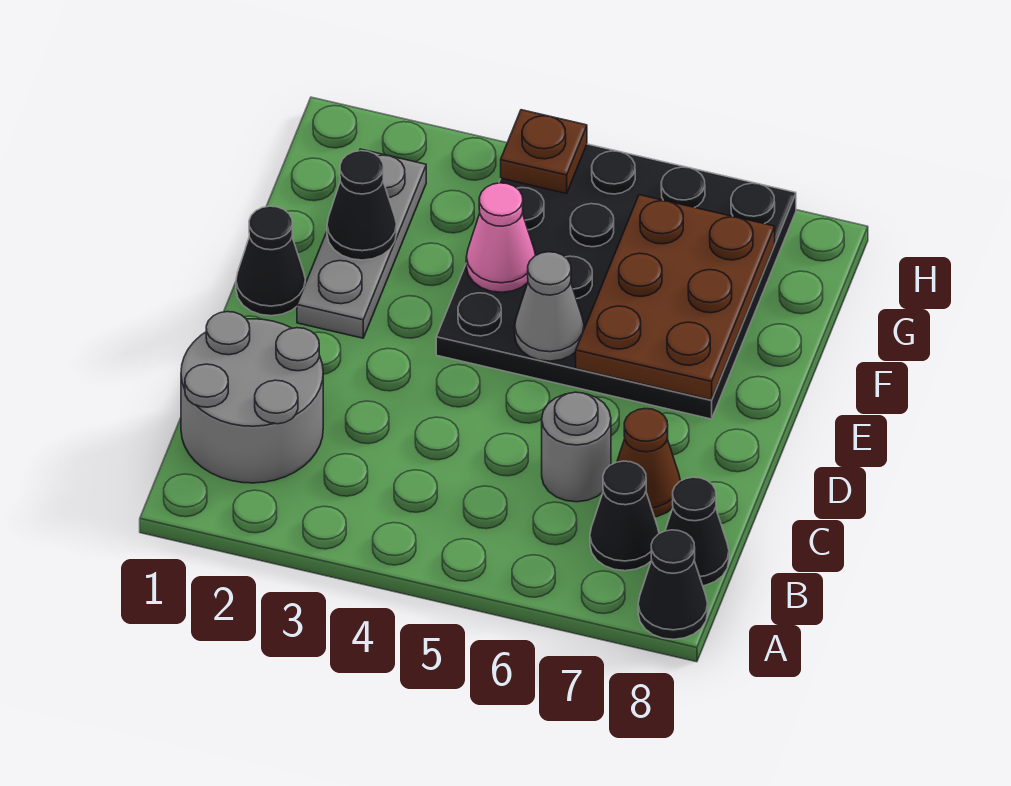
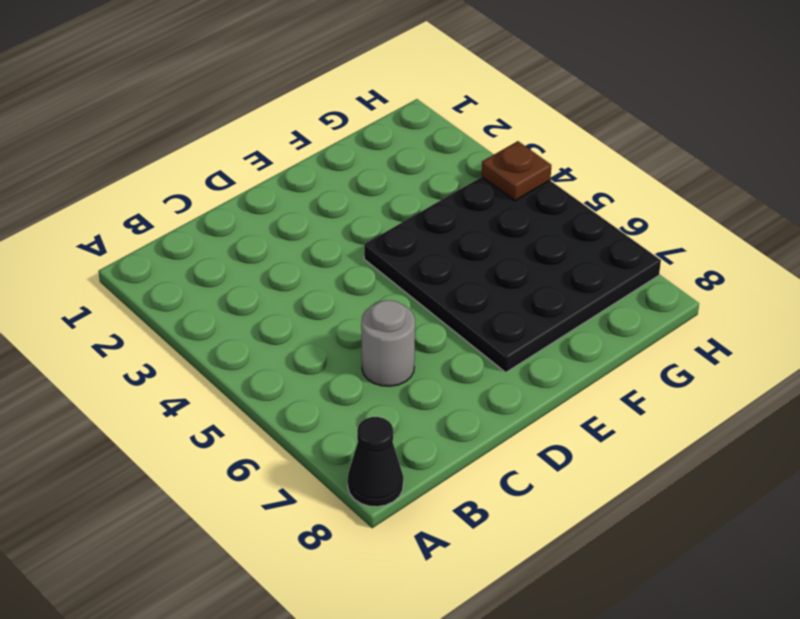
none -> grey round brick B1:C2 level 1
none -> black cone B7 level 1
none -> black cone B8 level 1

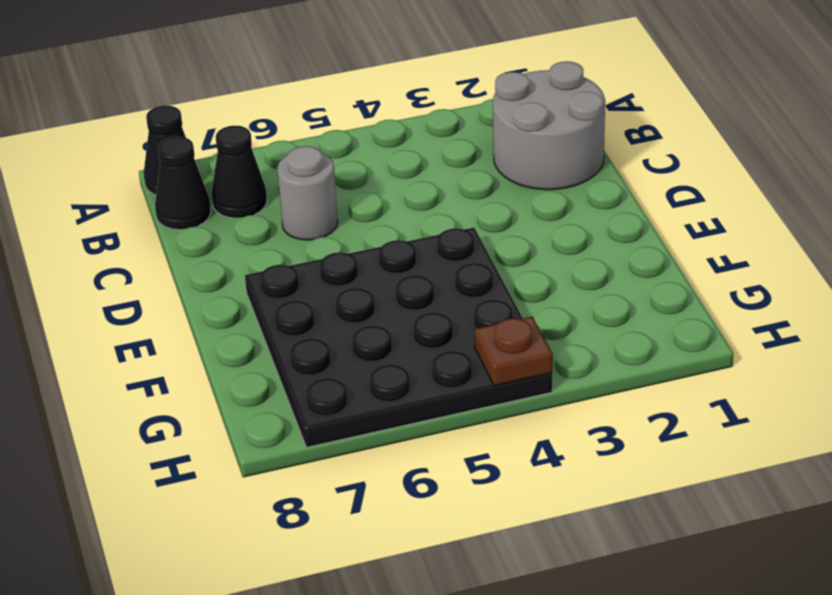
none -> brown cone C7 level 1
none -> black cone E1 level 1
none -> grey plate E2:G2 level 1

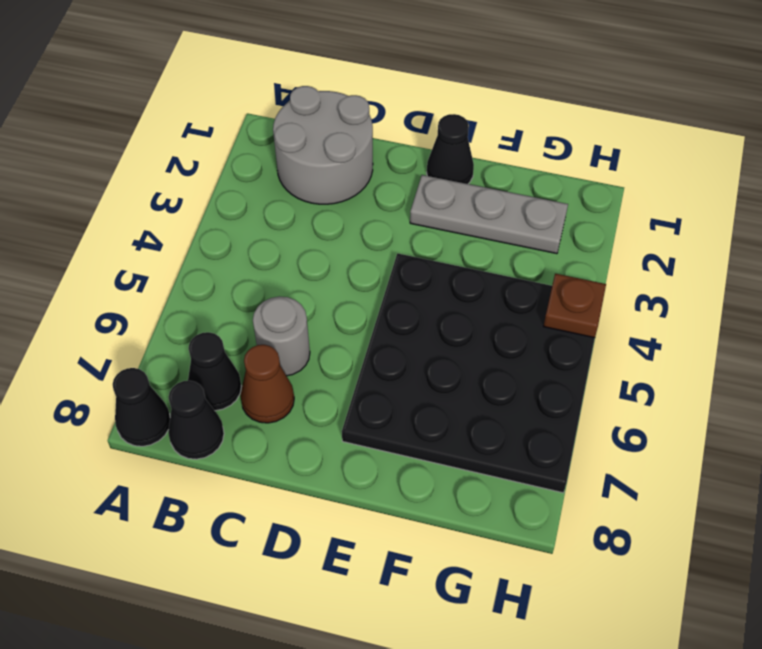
none -> grey cone E5 level 2
none -> brown plate E6:G7 level 2
none -> black cone F2 level 2

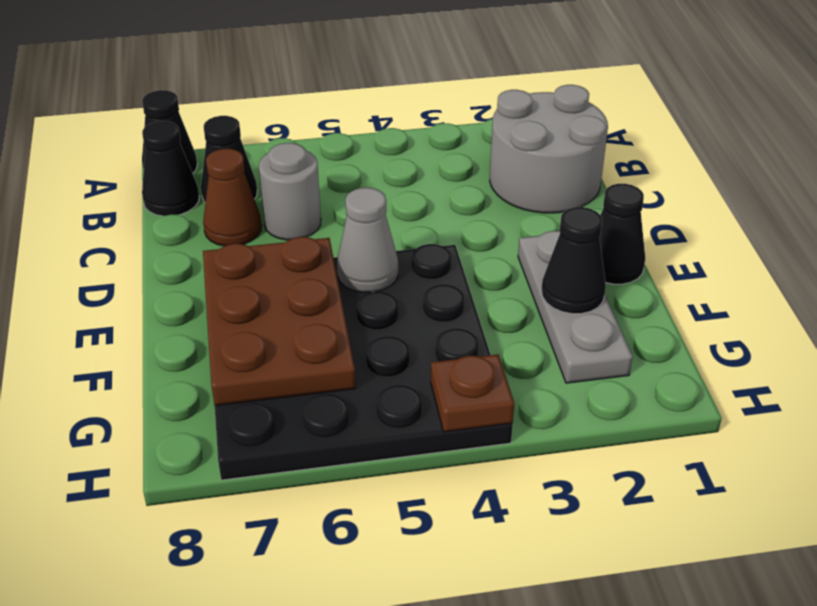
none -> pink cone F4 level 2

